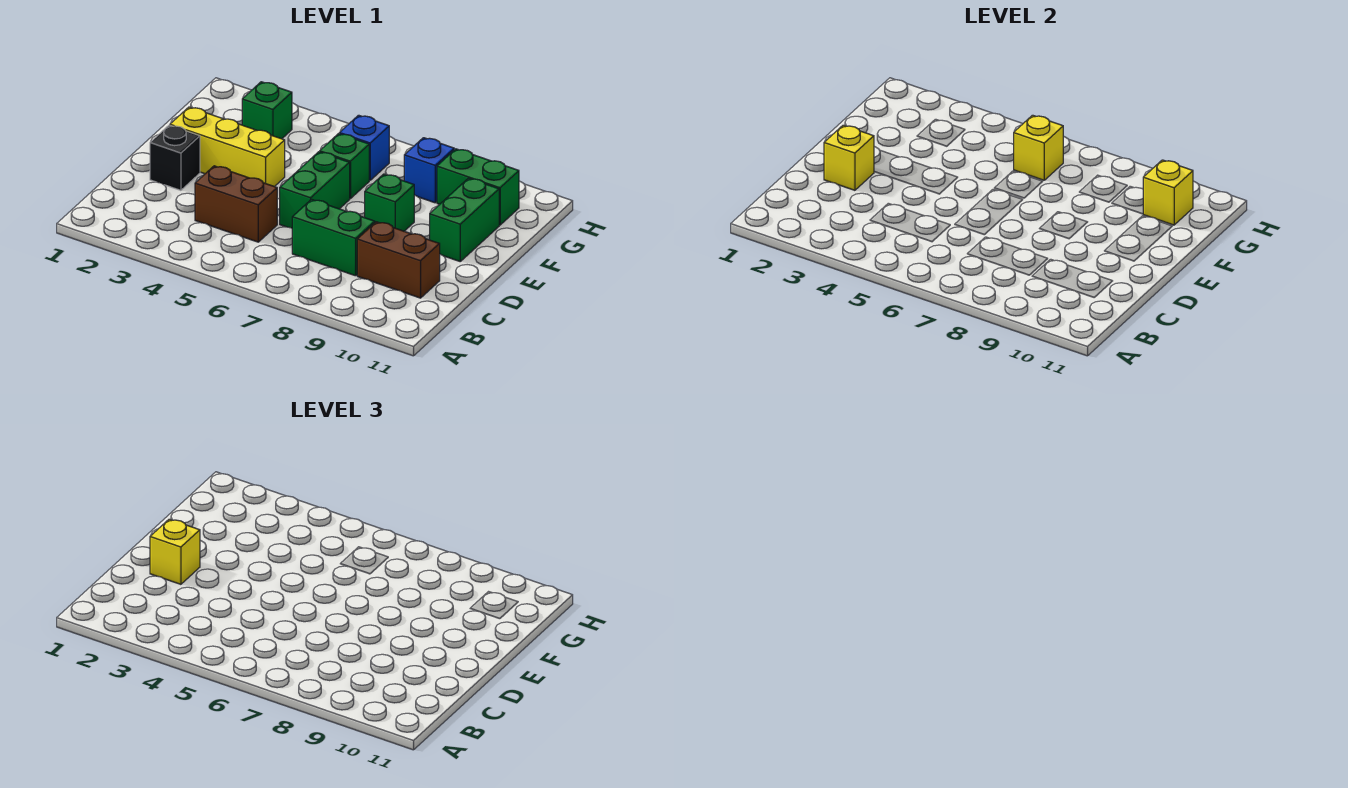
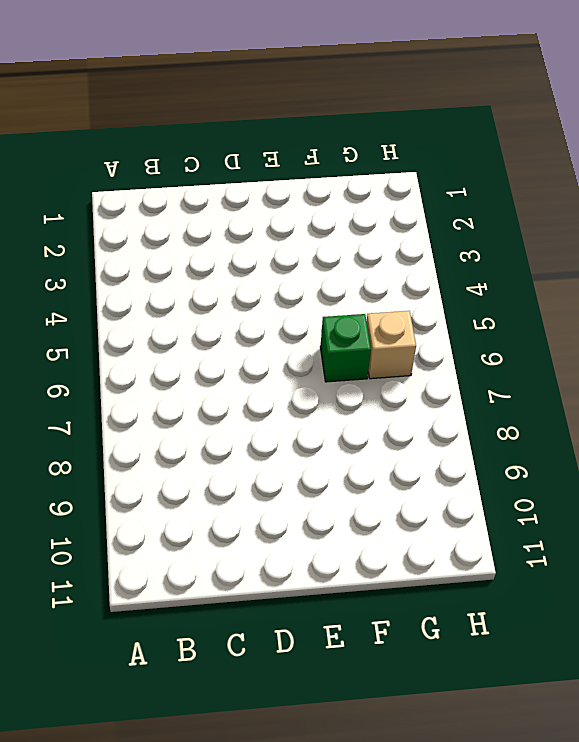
tan brick G6 level 1 -> blue brick G6 level 1
none -> brown brick C4:C5 level 1
none -> green brick C7:C8 level 1
none -> brown brick C9:C10 level 1

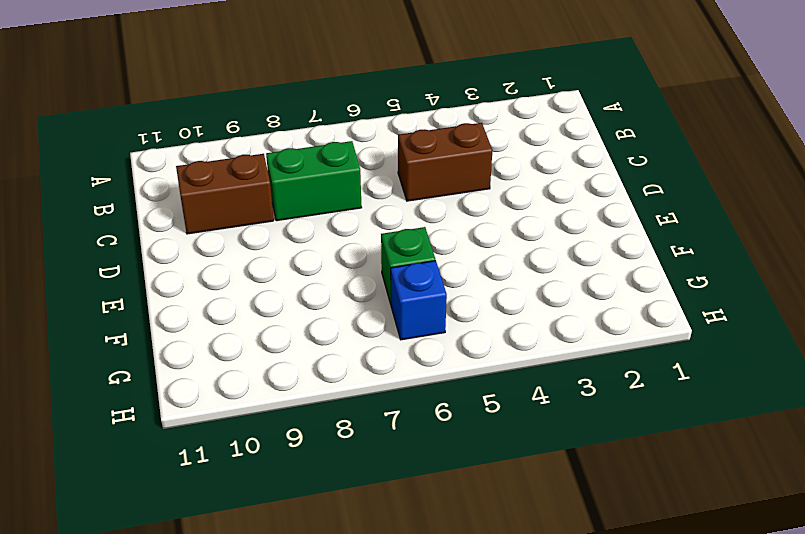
none -> black brick D2 level 1
none -> green brick D6:E6 level 1
none -> yellow brick E2:E4 level 1

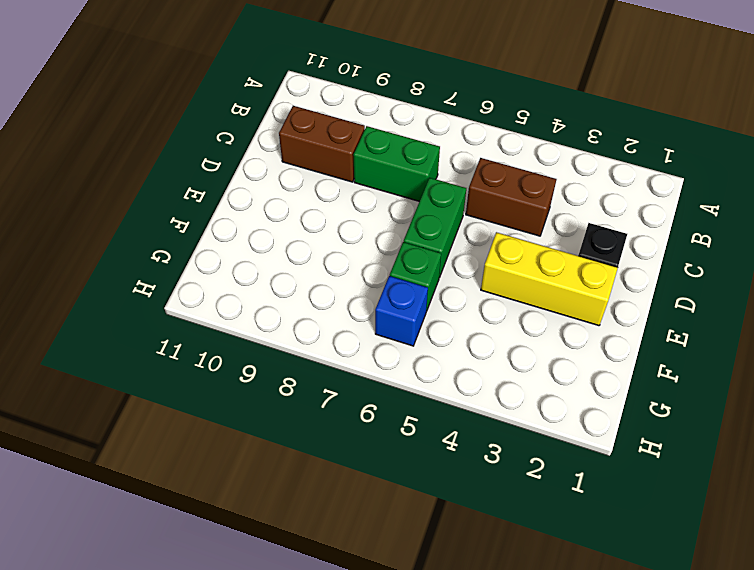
none -> green brick E8 level 1
none -> green brick E10:F10 level 1
none -> green brick G3 level 1

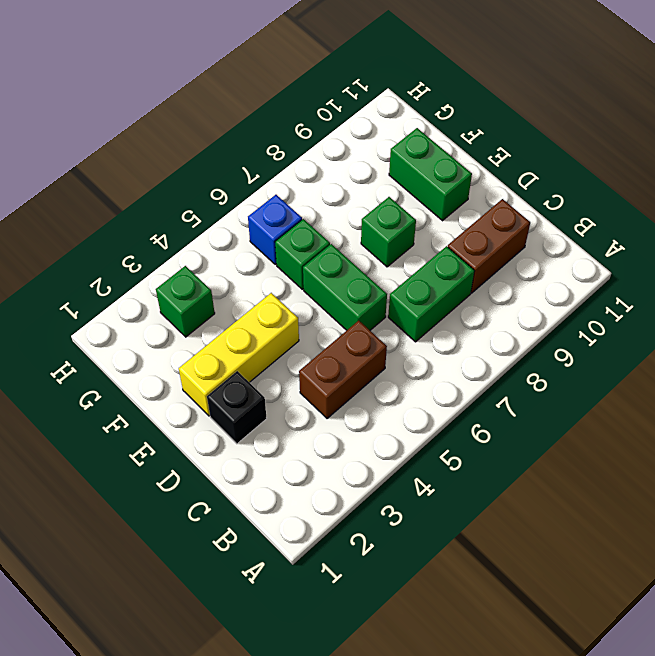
none -> blue brick G8 level 1
none -> green brick G9:G10 level 1
none -> yellow brick D2 level 2

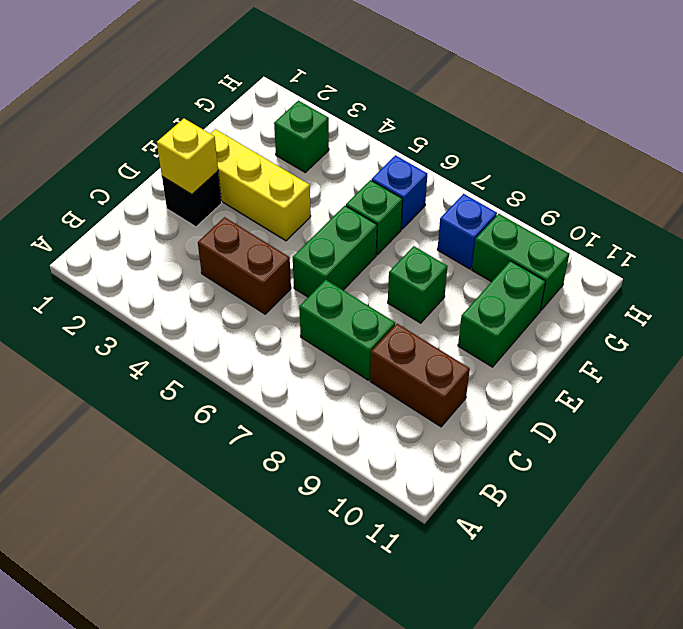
none -> yellow brick G6 level 2
none -> yellow brick G10 level 2
none -> yellow brick D2 level 3

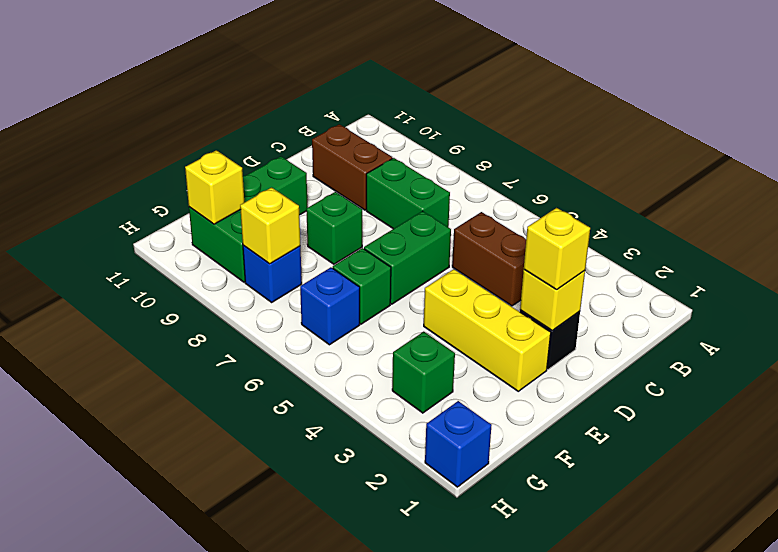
yellow brick G8 level 2 -> yellow brick G6 level 2
blue brick H1 level 1 -> none

